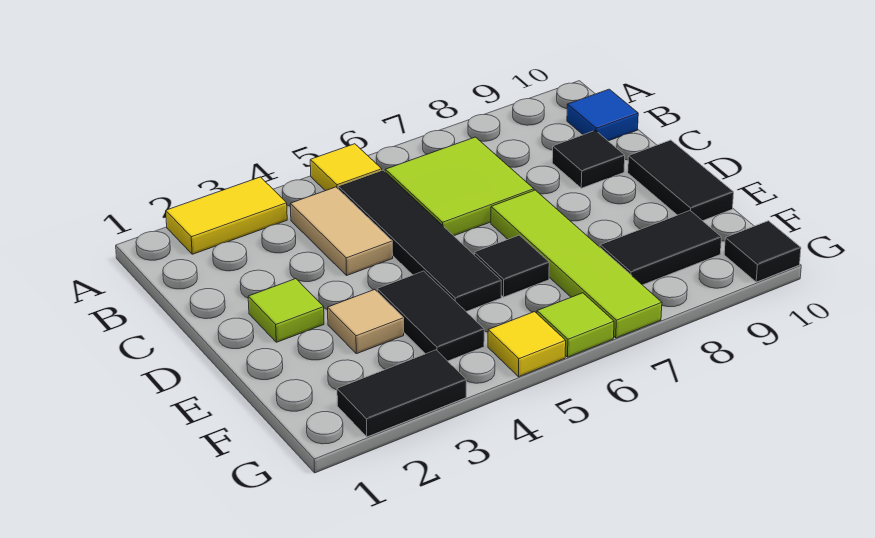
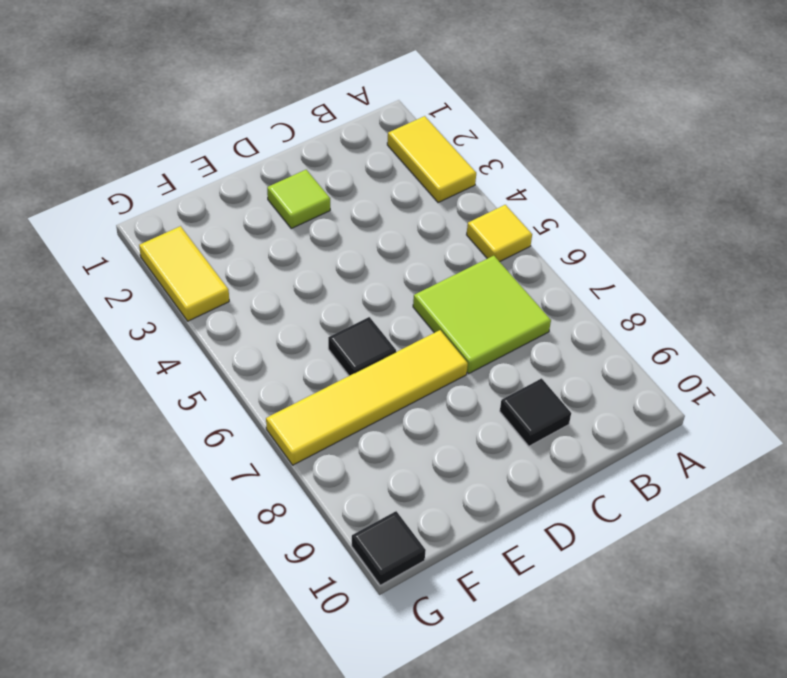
yellow tile D7:G7 level 1 -> lime tile D7:G7 level 1
yellow tile G2:G3 level 1 -> black tile G2:G3 level 1
none -> tan tile B4:C4 level 1
none -> black tile B5:E5 level 1
none -> blue tile B10 level 1

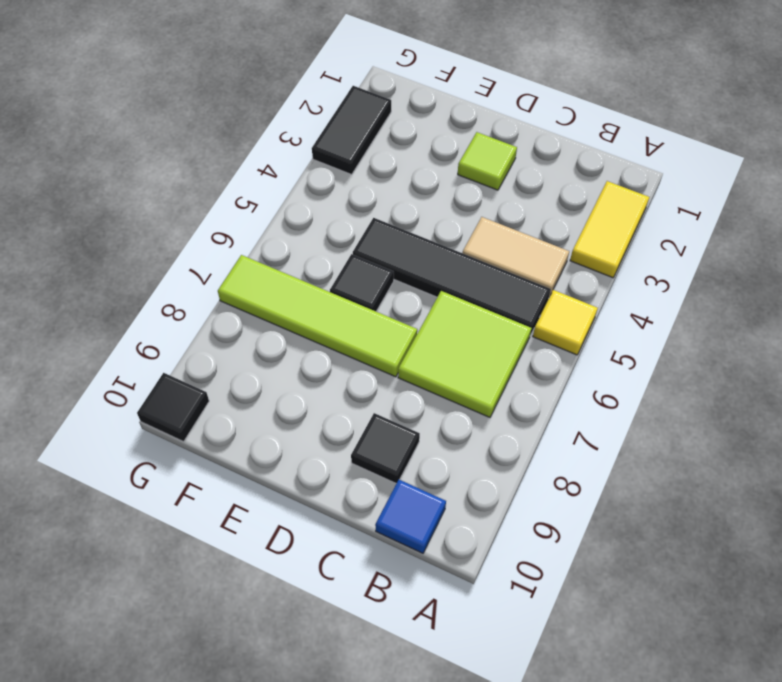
none -> black tile D10:E10 level 1
none -> tan tile E3 level 1
none -> black tile E4:F4 level 1

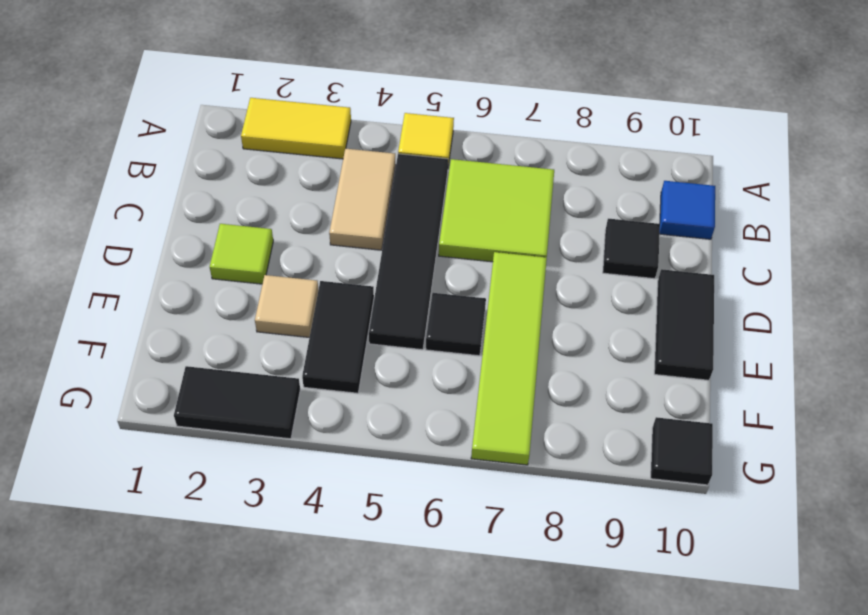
none -> black tile F8:F9 level 1
none -> yellow tile G5 level 1
none -> lime tile G6 level 1

